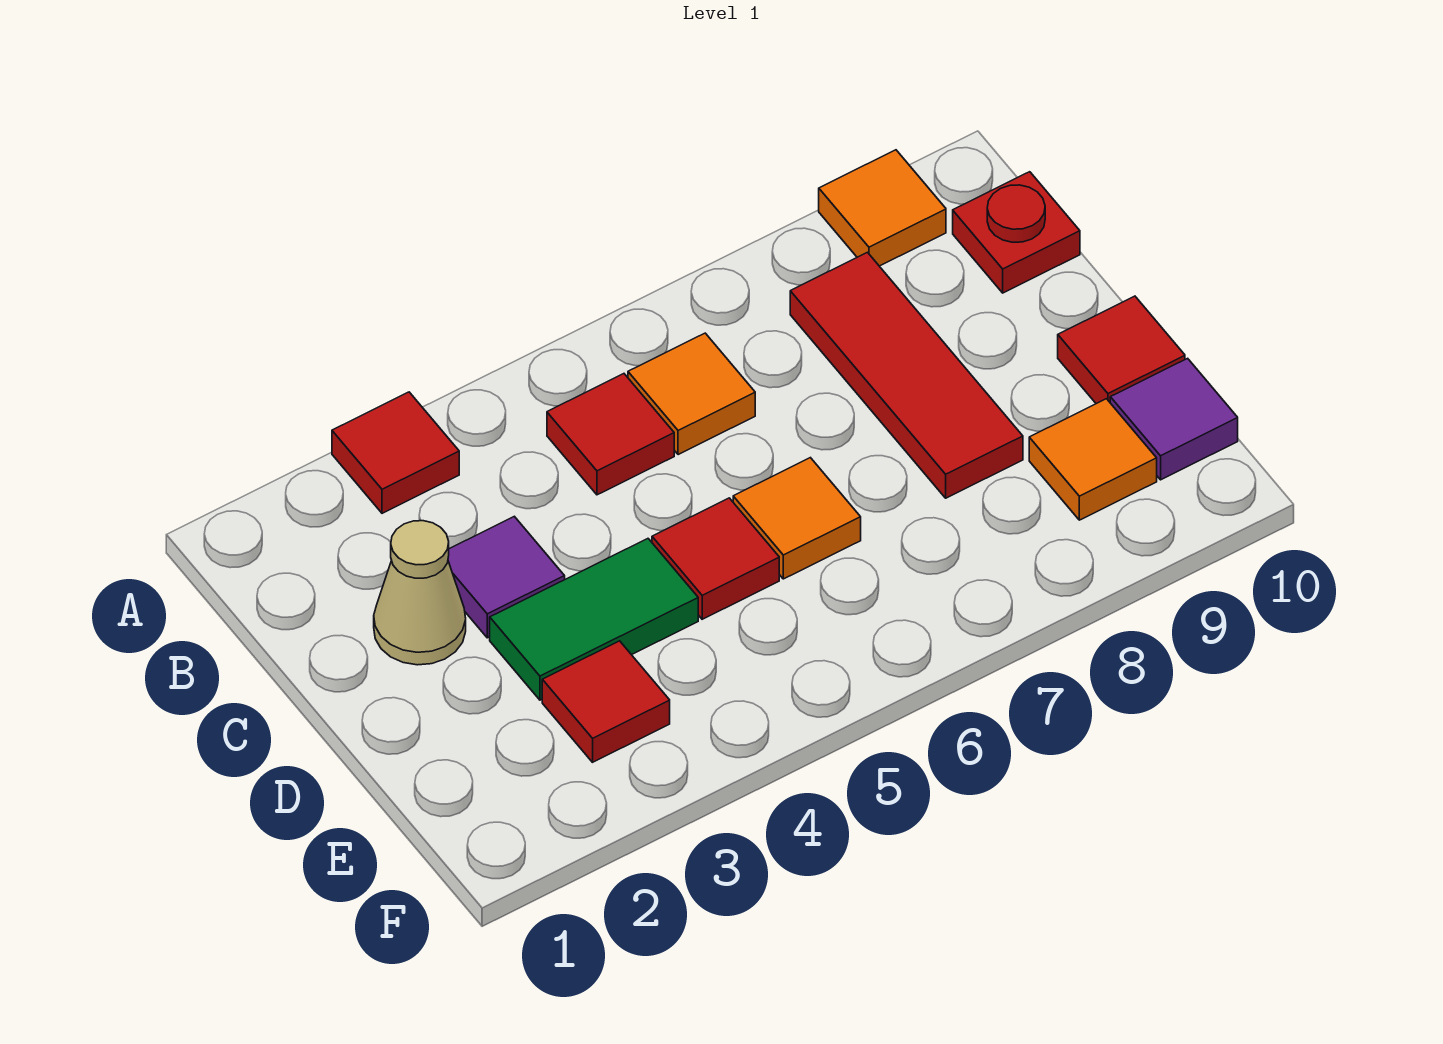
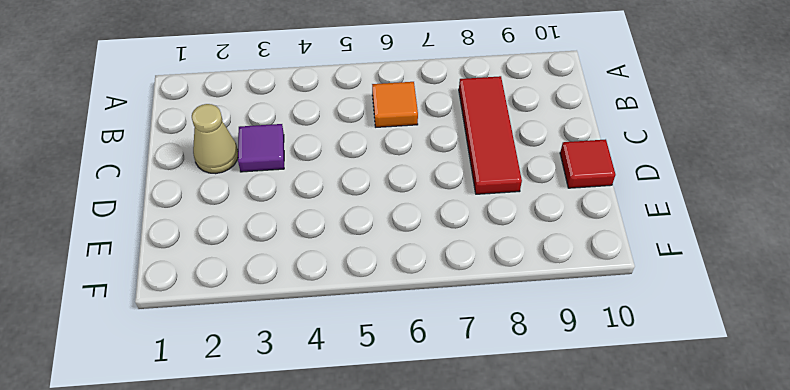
none -> red tile A3 level 1
none -> orange tile A9 level 1
none -> red tile B5 level 1

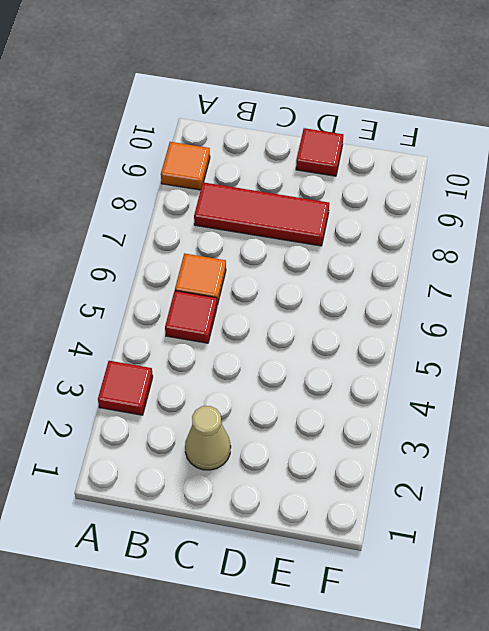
none -> red plate B10 level 1
none -> purple tile C3 level 1
none -> green tile D3:D4 level 1

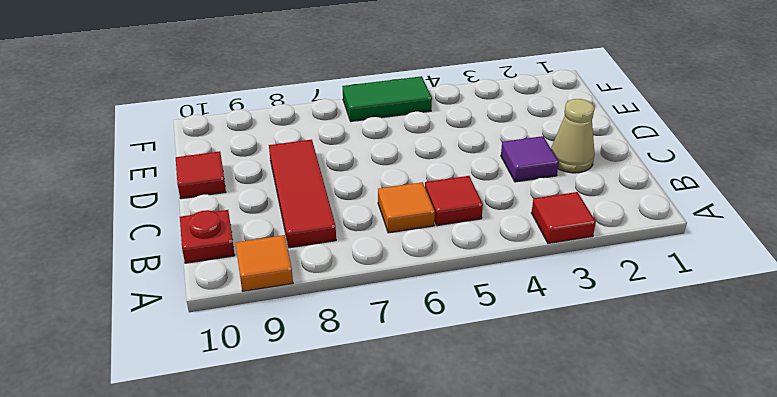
green tile F5:F6 level 1 -> green tile D3:D4 level 1
none -> red tile D5 level 1
none -> orange tile D6 level 1
none -> red tile E3 level 1

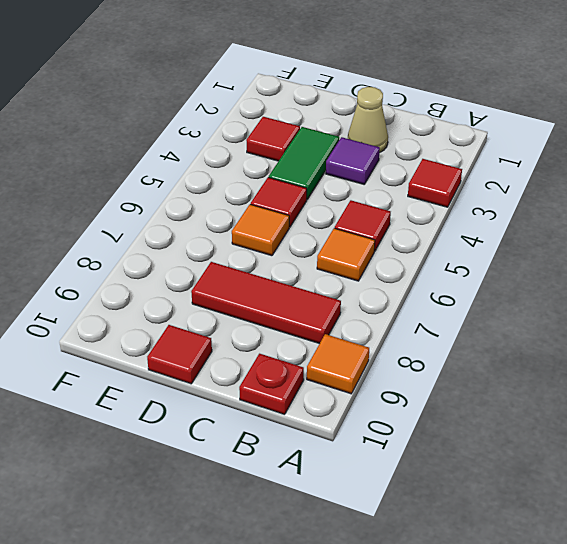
none -> orange tile E9 level 1
none -> purple tile E10 level 1

